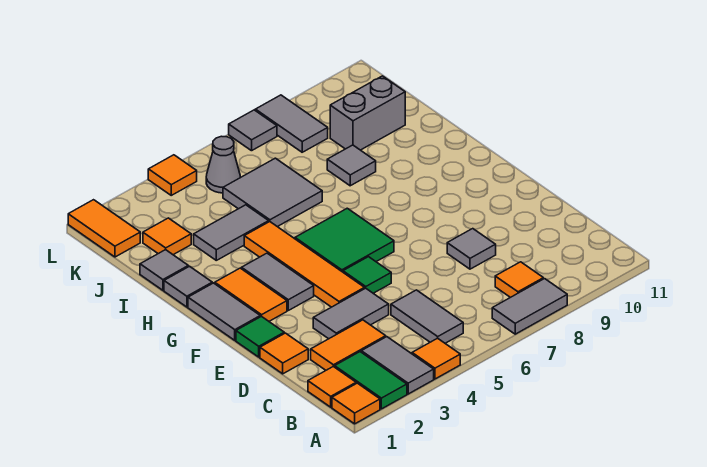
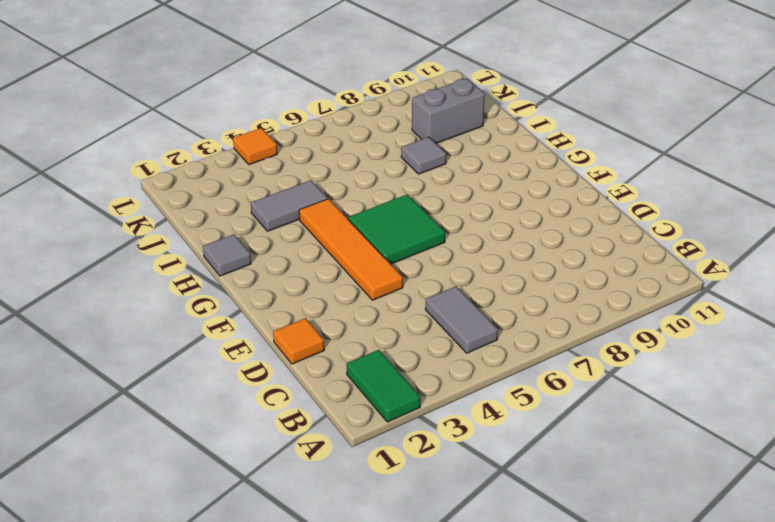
none -> orange tile A1 level 1
none -> grey tile A3:B3 level 1
none -> orange tile A4 level 1
none -> grey tile A7:A8 level 1

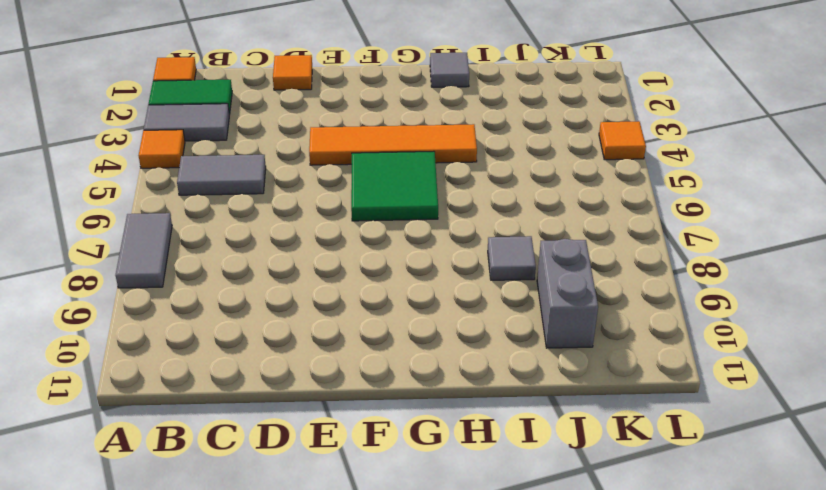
none -> orange tile B1 level 1
none -> orange tile B8 level 1
none -> orange tile C2:C3 level 1
none -> grey tile D3:D4 level 1

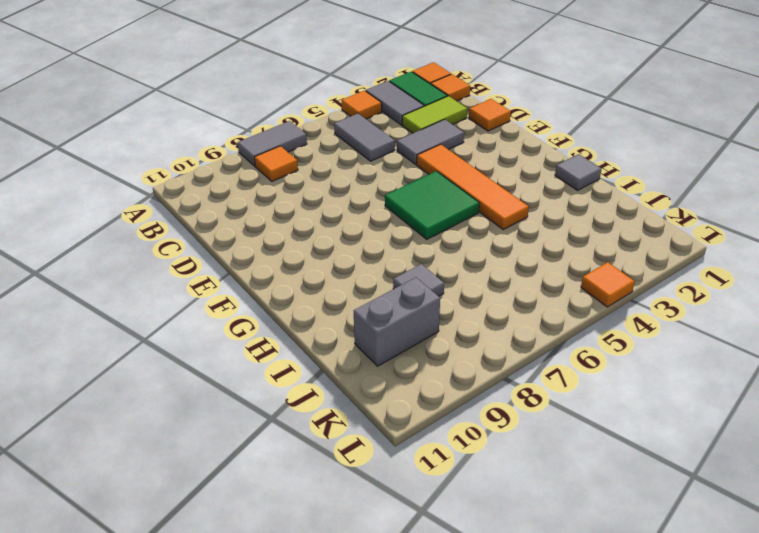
lime tile C2:C3 level 1 -> orange tile C2:C3 level 1
none -> grey tile D8 level 1
none -> green tile E1 level 1
none -> green tile E5 level 1
none -> grey tile F1:G1 level 1

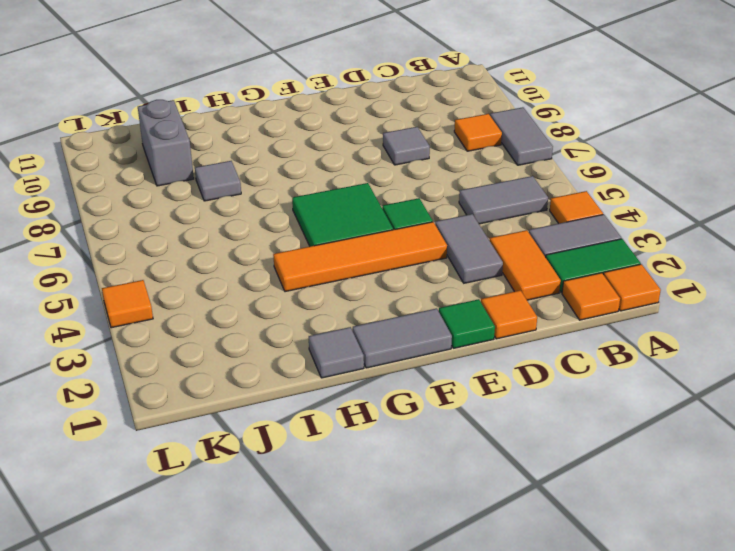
none -> orange tile F2:G2 level 1
none -> grey tile F3:G3 level 1
none -> grey tile I1 level 1
none -> grey tile I3:I4 level 1

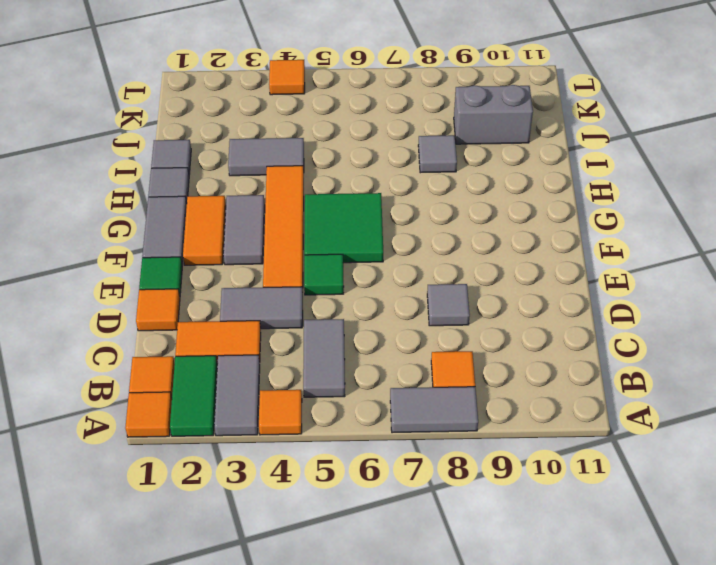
none -> grey tile I5:J6 level 1
none -> orange tile J2 level 1
none -> orange tile K1:L1 level 1
none -> grey cone K5 level 1

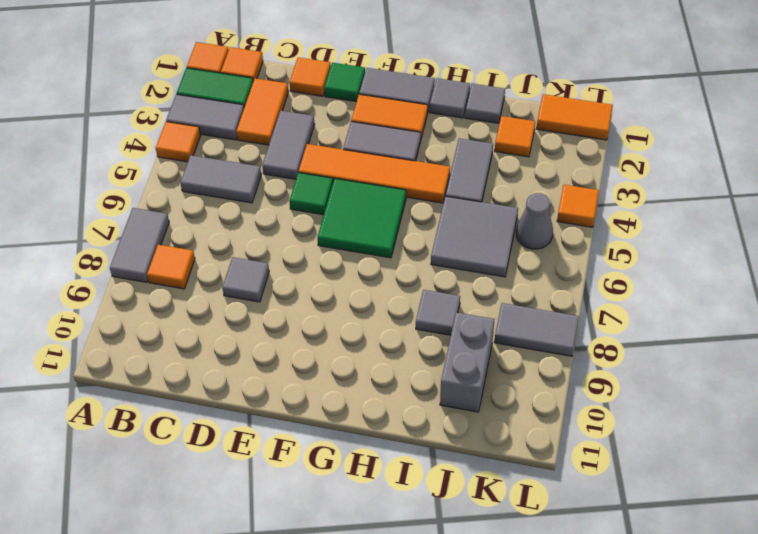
none -> grey tile L7 level 1

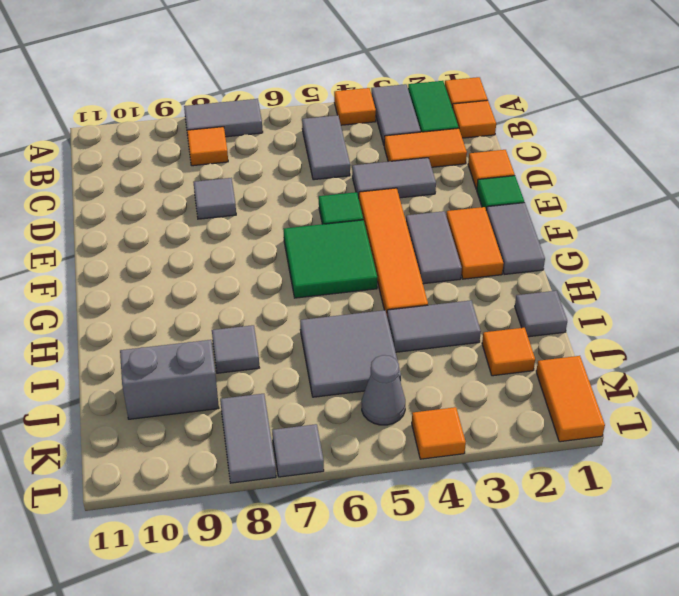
none -> grey tile H1 level 1

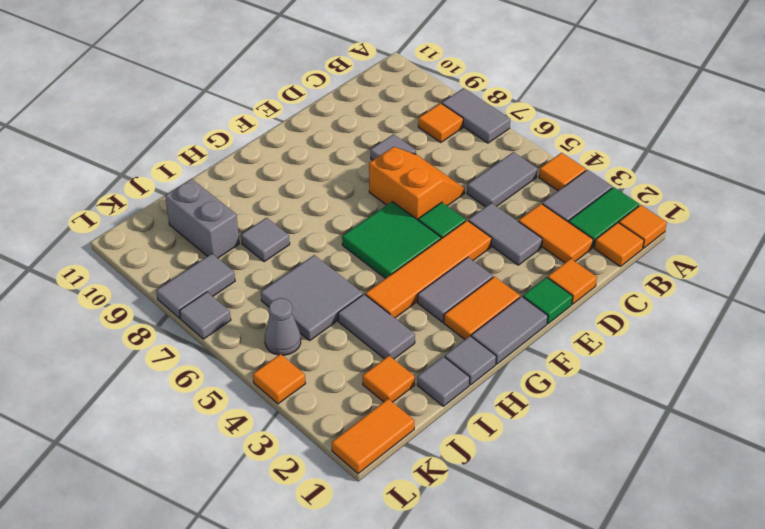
orange slope D6:E7 level 1 top E -> none

